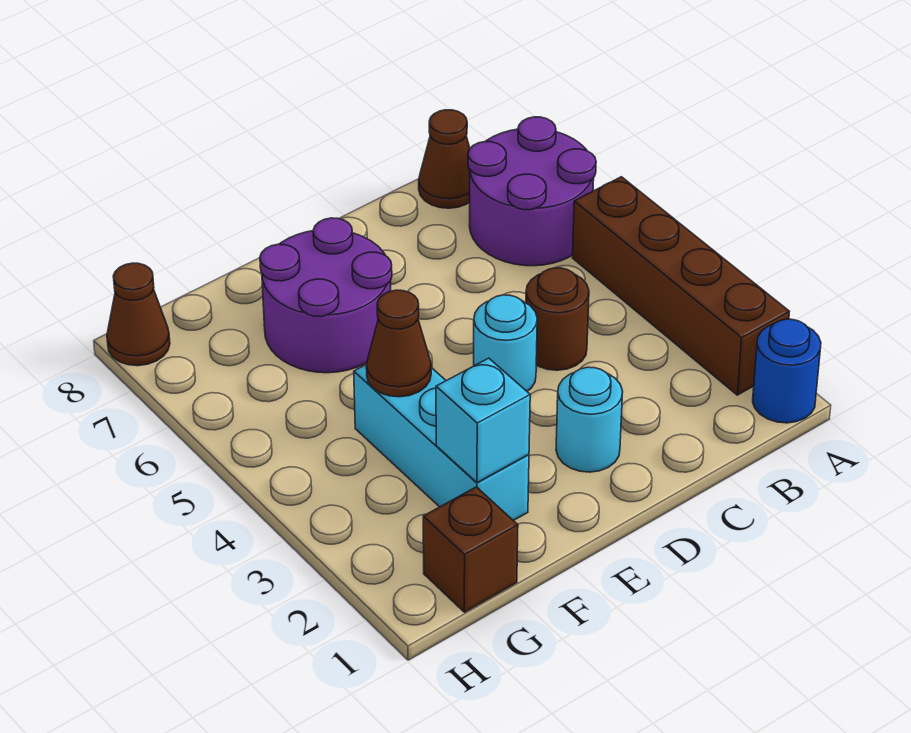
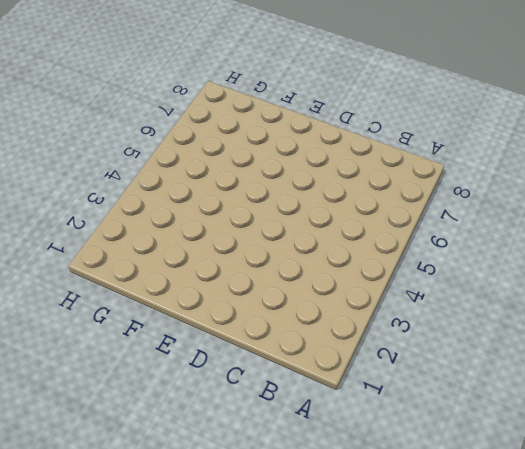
none -> blue round brick A1 level 1
none -> brown brick A2:A5 level 1
none -> purple round brick A6:B7 level 1

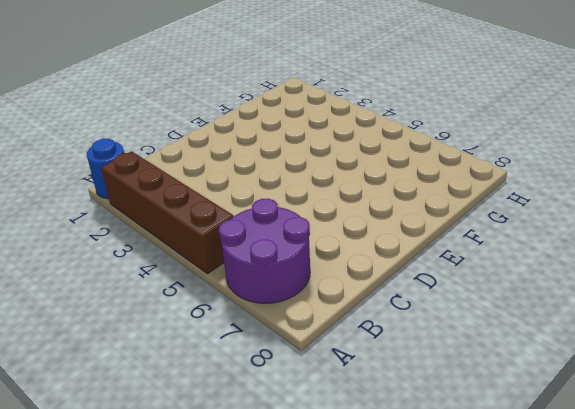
none -> brown cone B8 level 1
none -> brown round brick C4 level 1
none -> cyan round brick D2 level 1

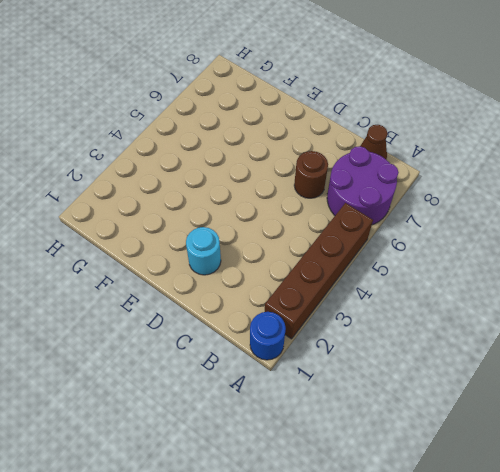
brown round brick C6 level 1 -> brown round brick C4 level 1
none -> cyan round brick D4 level 1
none -> purple round brick E6:F7 level 1
none -> cyan brick F2:F4 level 1

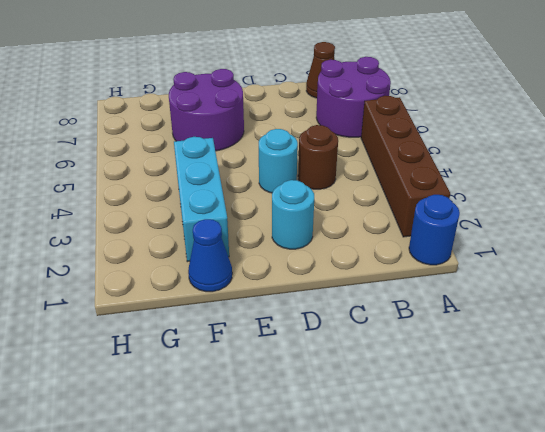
blue cone F1 level 1 -> none
none -> brown brick G1 level 1
none -> brown cone H8 level 1
none -> cyan brick F2 level 2

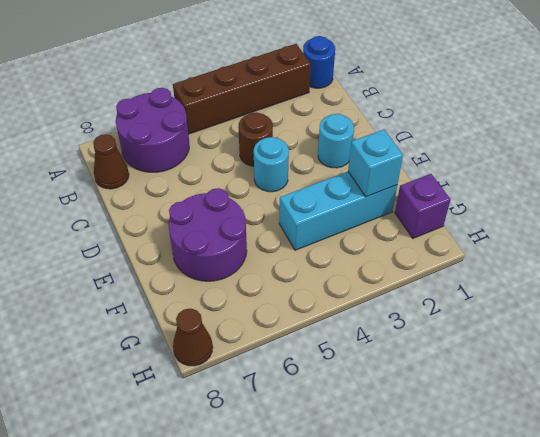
purple brick G1 level 1 -> brown brick G1 level 1
none -> brown cone F4 level 2

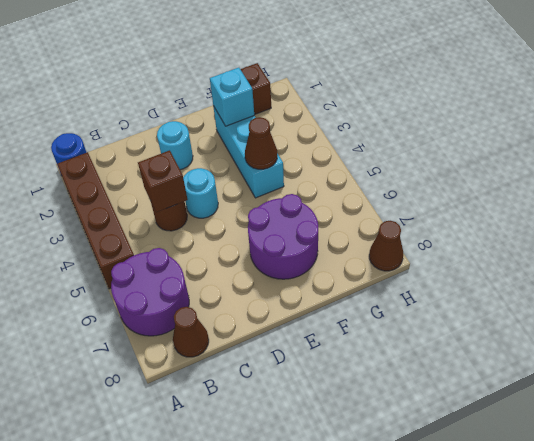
brown brick C4 level 2 -> none

